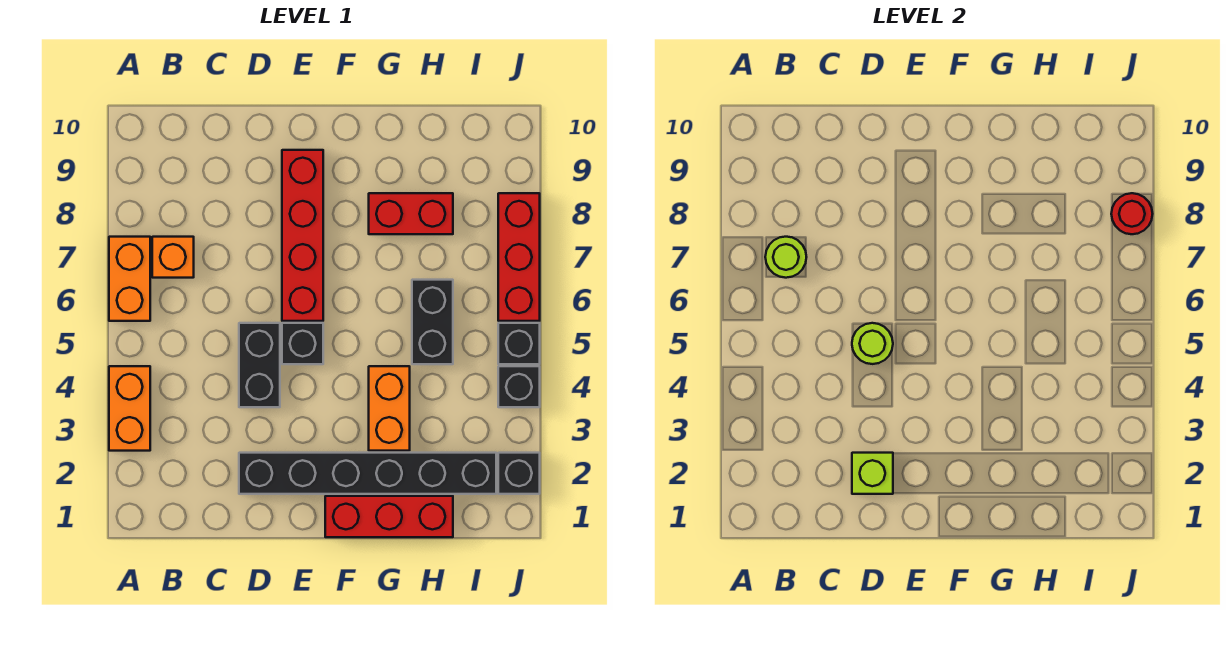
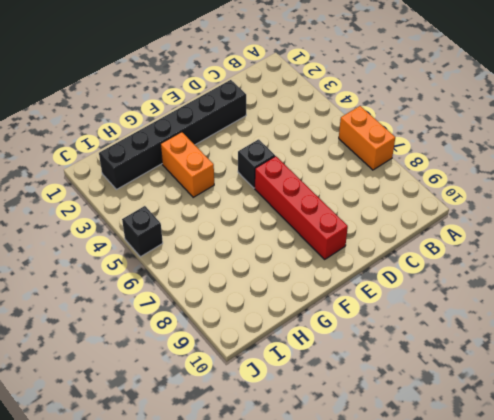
none -> orange brick A3:A4 level 1
none -> orange brick B7 level 1
none -> black brick D4:D5 level 1

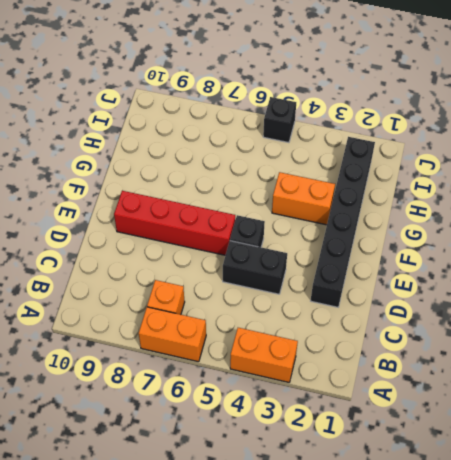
none -> red brick F1:H1 level 1
none -> red brick G8:H8 level 1
none -> black brick H5:H6 level 1

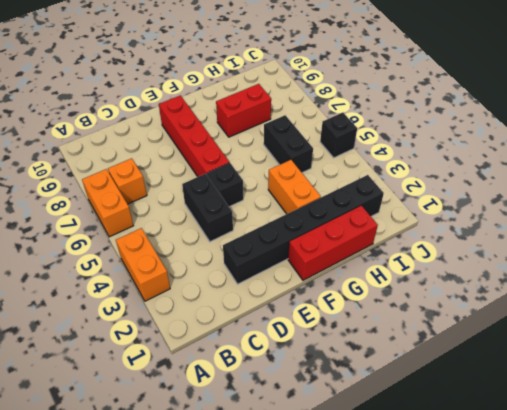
none -> black brick J2 level 1
none -> black brick J4 level 1
none -> red brick J6:J8 level 1

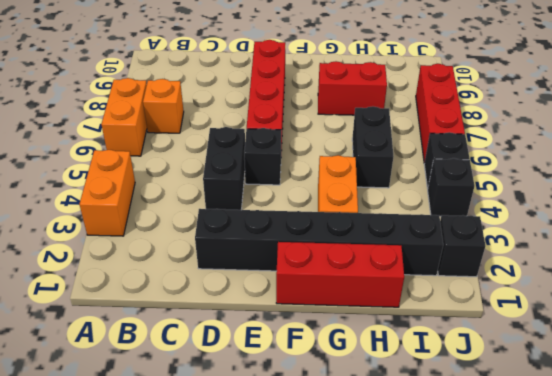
none -> lime round brick B7 level 2
none -> lime brick D2 level 2
none -> lime round brick D5 level 2

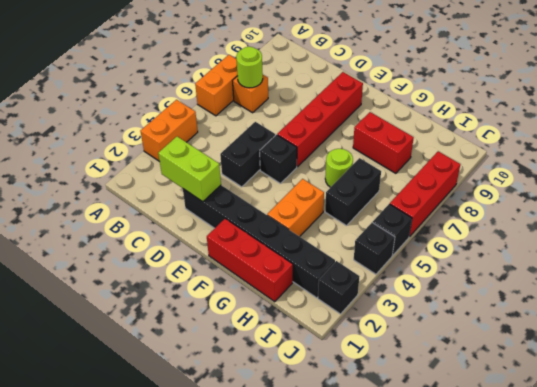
lime brick C2:D2 level 2 -> lime brick D2 level 2
lime round brick G6 level 1 -> lime round brick D5 level 2
none -> red round brick J8 level 2

